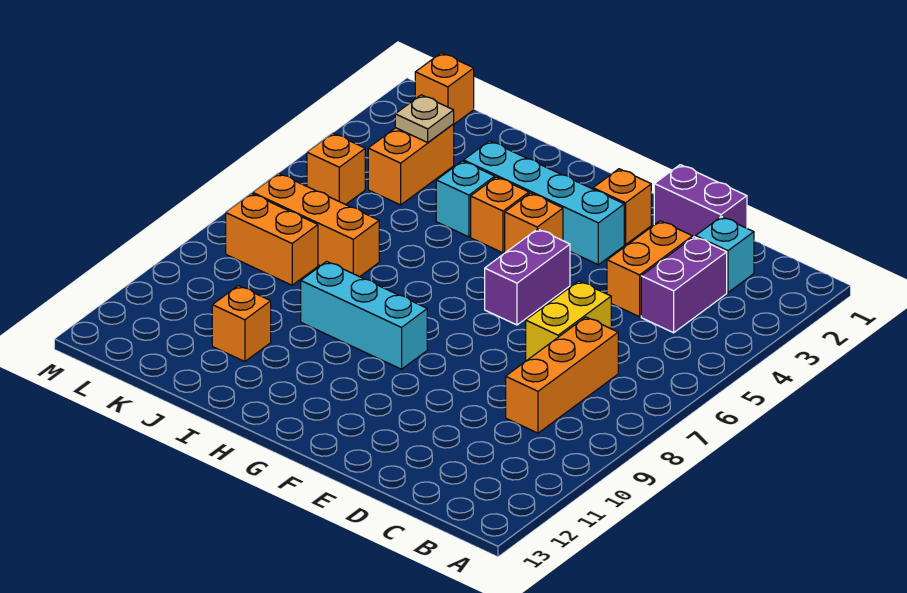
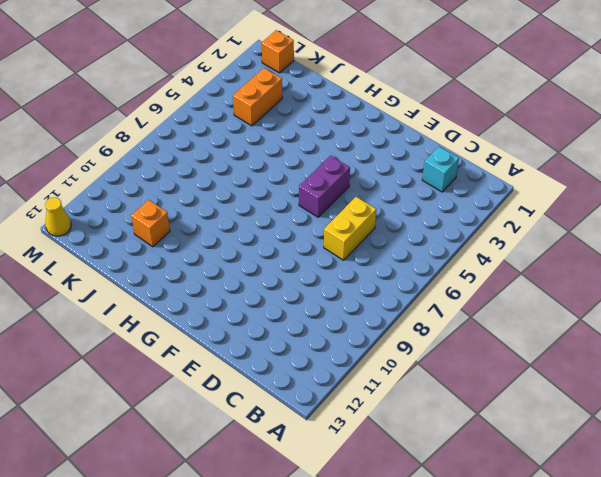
yellow cone M13 level 1 -> none
none -> purple brick C3:C4 level 1
none -> orange brick C7:C9 level 1
none -> purple brick D1:E1 level 1

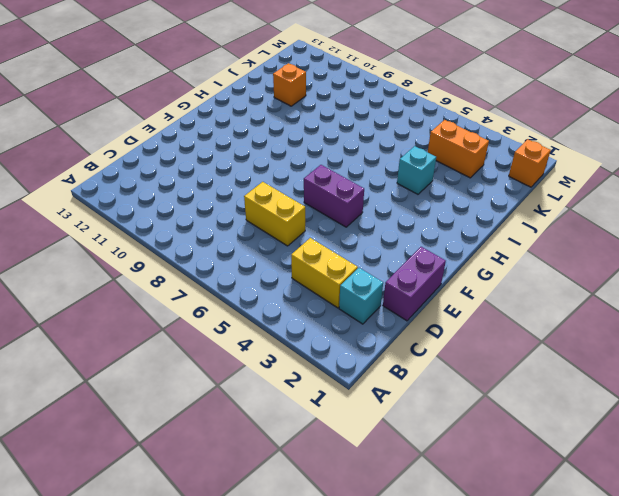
yellow brick C3:C4 level 1 -> purple brick C3:C4 level 1
none -> orange brick C7:C9 level 1
none -> orange brick D3:D4 level 1
none -> orange brick F2 level 1

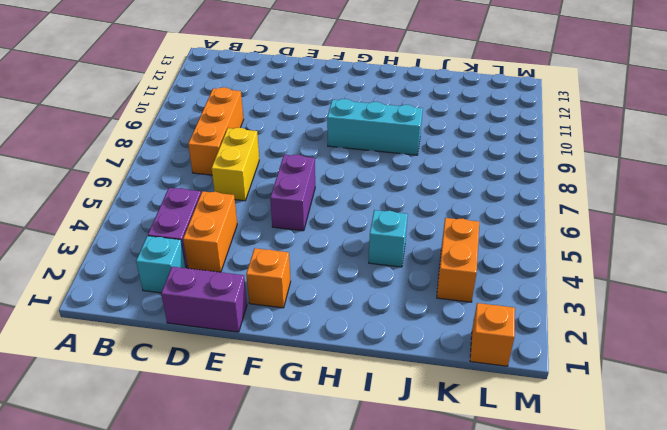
none -> cyan brick F3:I3 level 1
none -> orange brick G4 level 1
none -> orange brick H4 level 1

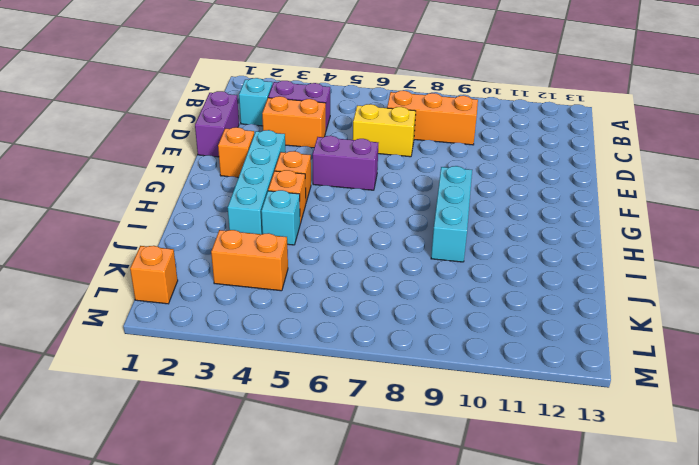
none -> orange brick J7:L7 level 1
none -> orange brick J11 level 1
none -> orange brick K8:L8 level 1

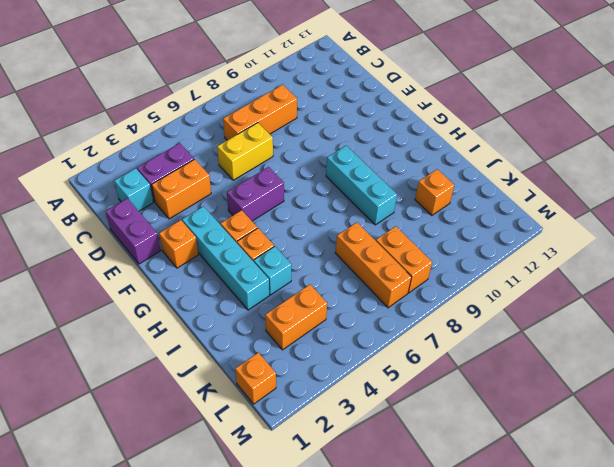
none -> orange brick L5 level 1
none -> tan plate K3 level 2

